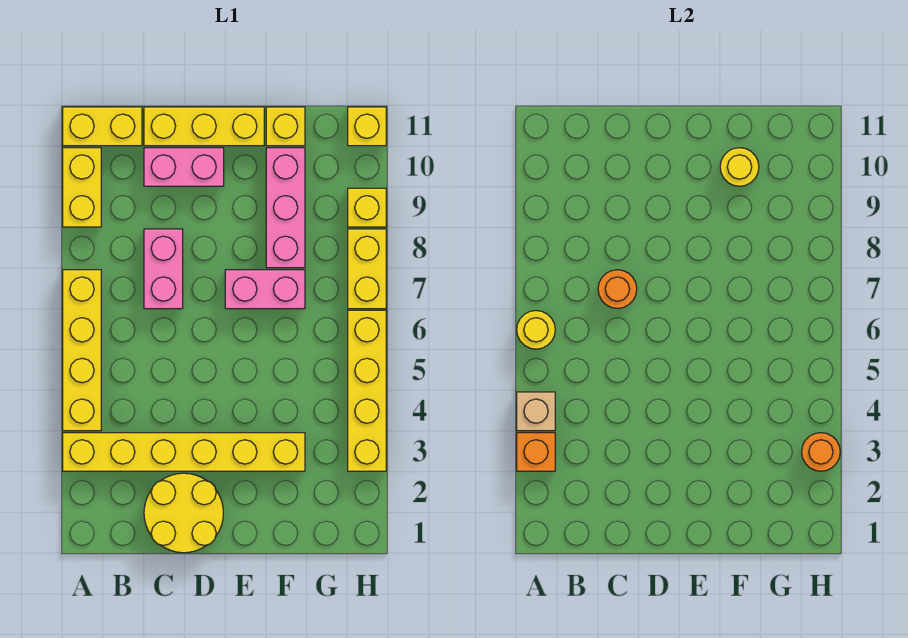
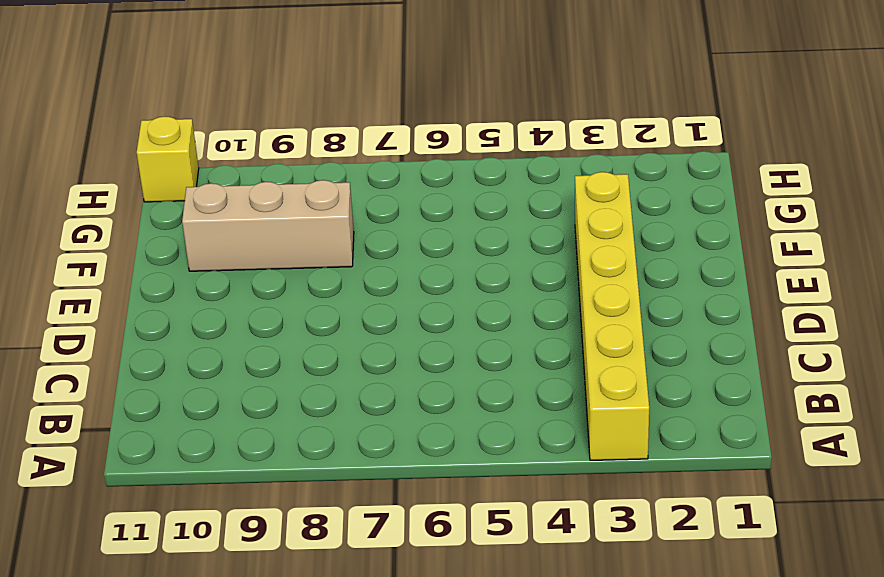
tan brick F8:F10 level 1 -> pink brick F8:F10 level 1
none -> yellow brick A4:A7 level 1
none -> yellow brick A9:A10 level 1
none -> yellow brick A11:B11 level 1

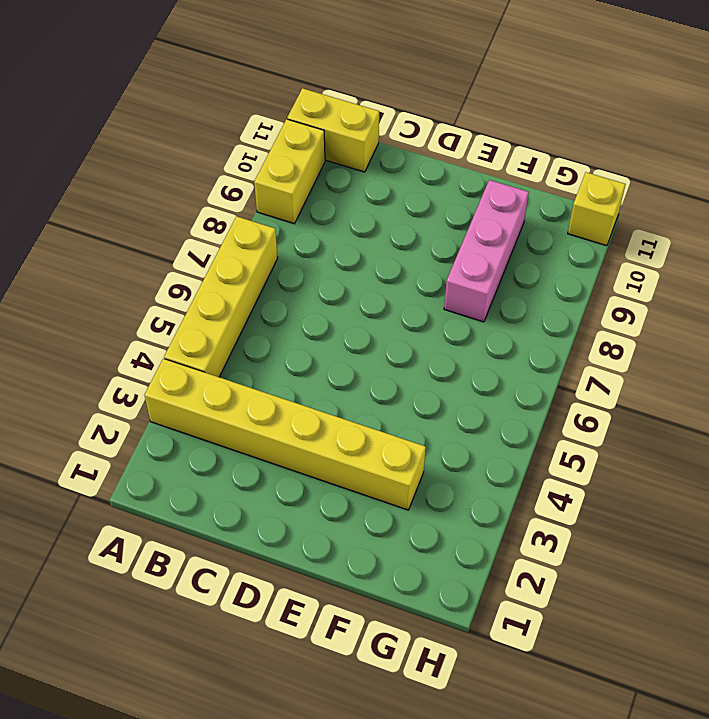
none -> yellow round brick C1:D2 level 1
none -> pink brick C7:C8 level 1
none -> pink brick C10:D10 level 1

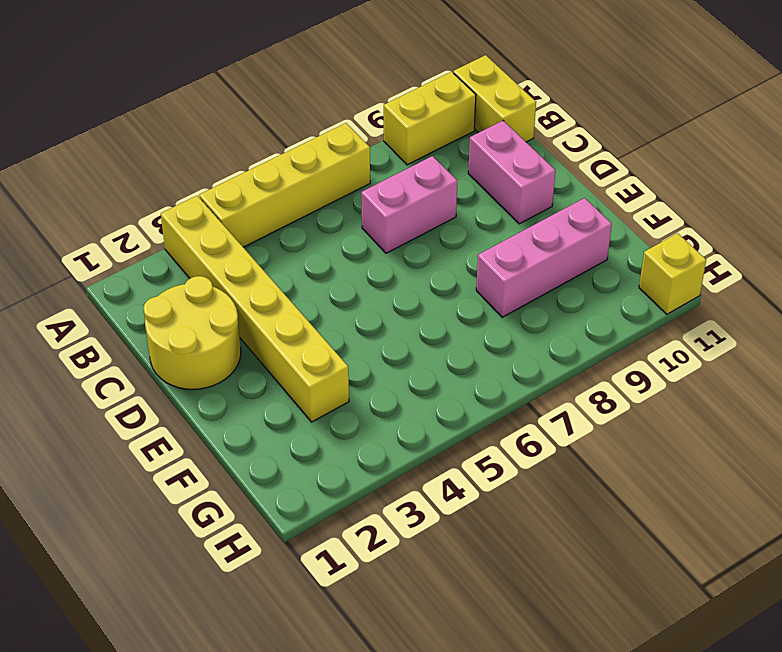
none -> yellow brick C11:E11 level 1
none -> pink brick E7:F7 level 1
none -> yellow brick F11 level 1

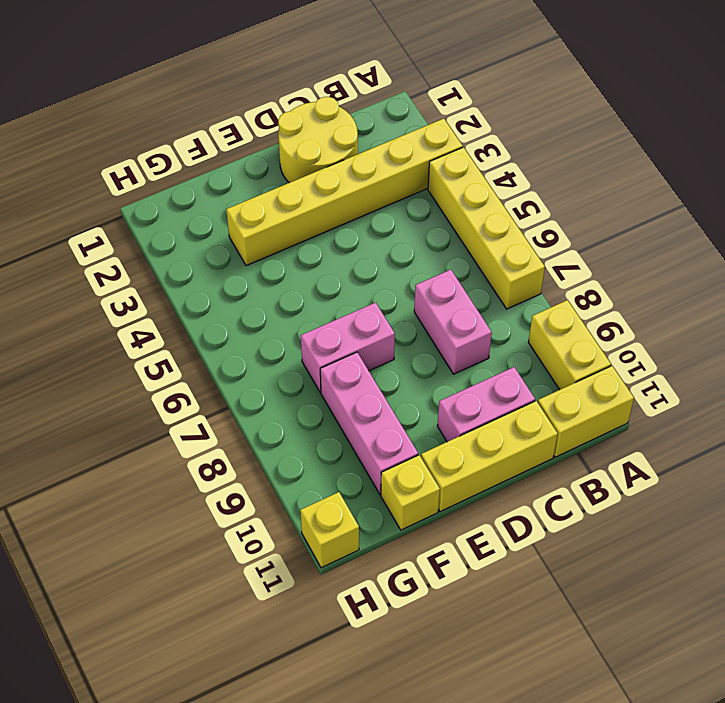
none -> yellow brick H3:H6 level 1
none -> yellow brick H7:H8 level 1
none -> yellow brick H9 level 1

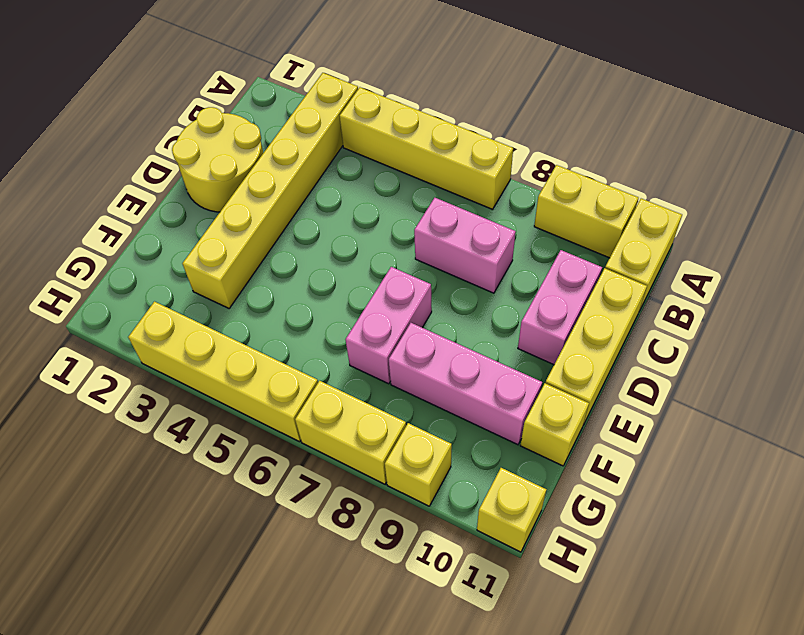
none -> orange brick A3 level 2
none -> tan brick A4 level 2
none -> yellow round brick A6 level 2

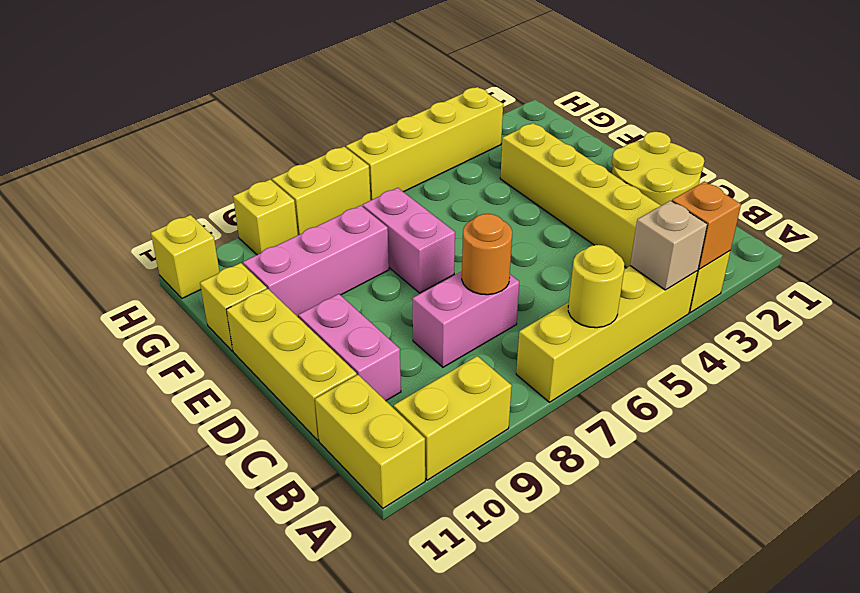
none -> yellow round brick F10 level 2
none -> orange round brick H3 level 2

